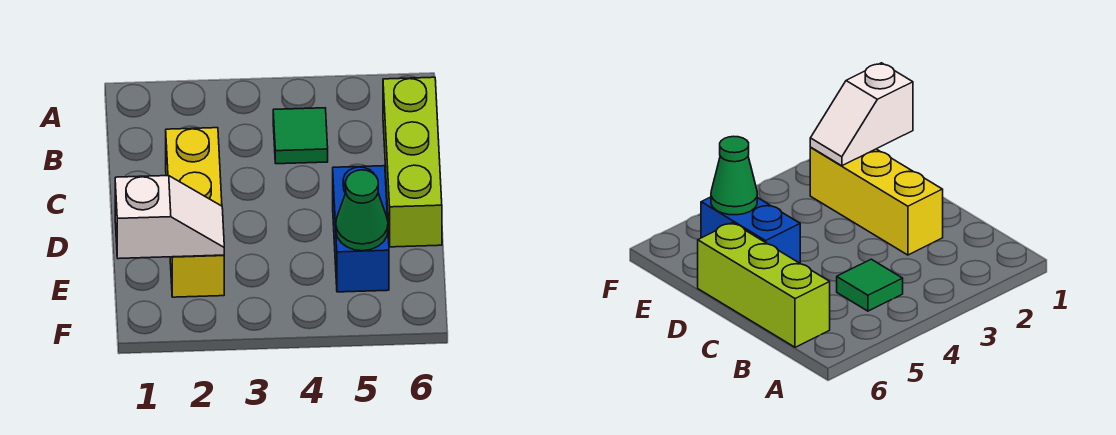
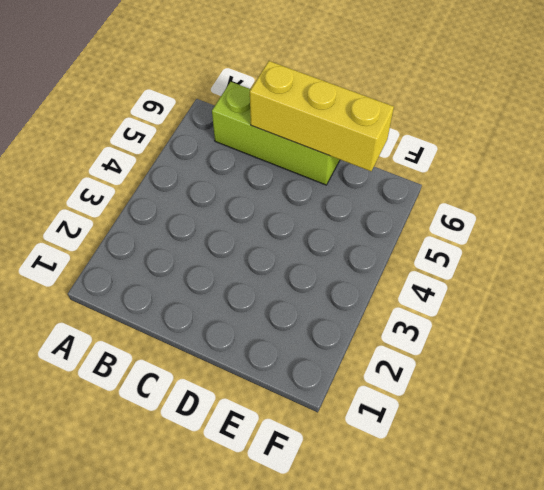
yellow brick C6:E6 level 2 -> yellow brick C2:E2 level 1
none -> green tile B4 level 1
none -> blue brick D5:E5 level 1

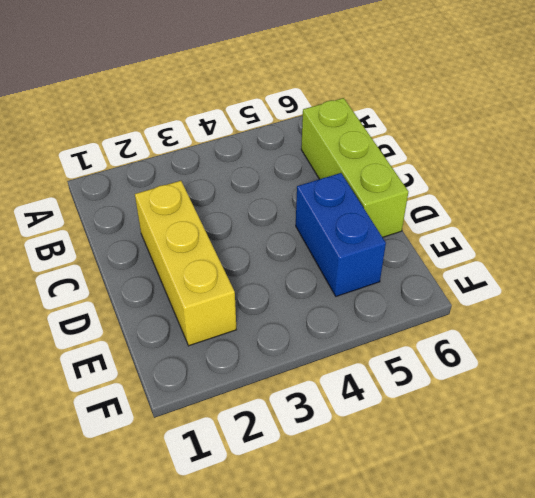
none -> green tile B4 level 1
none -> white slope E1:E2 level 2 top 1

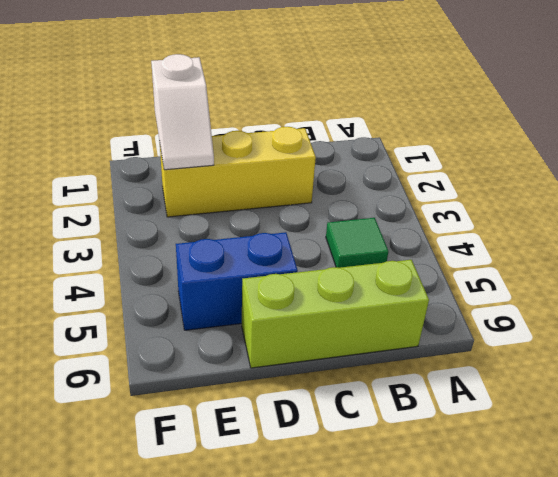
none -> green cone E5 level 2

